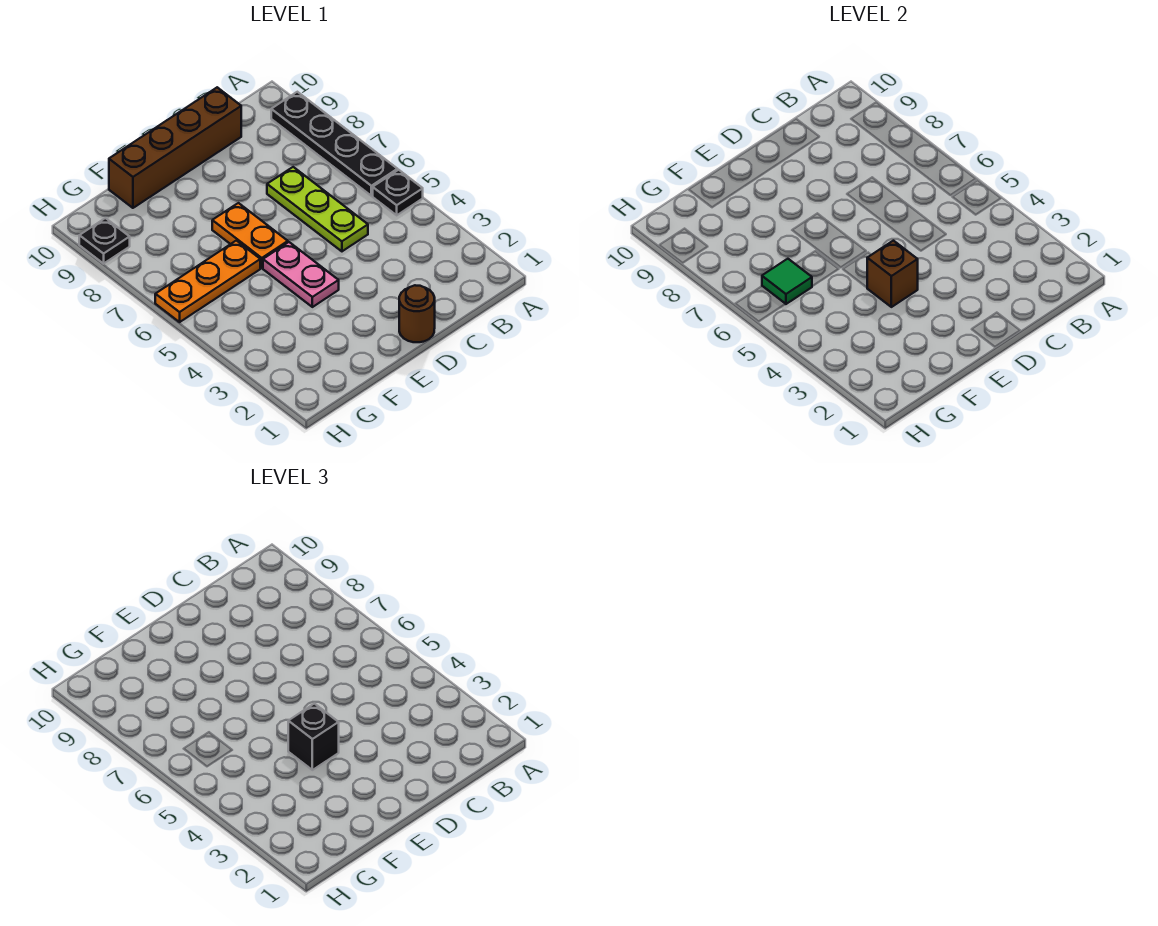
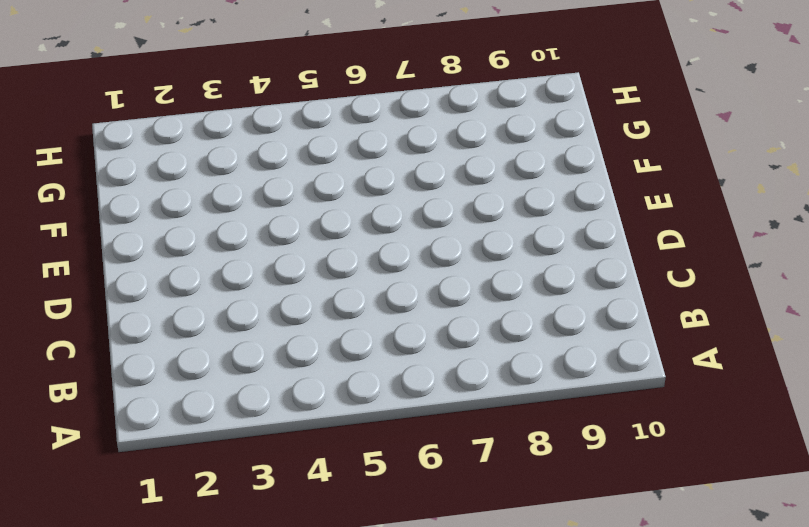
none -> black plate A5 level 1
none -> black plate A6:A9 level 1
none -> lime plate C5:C7 level 1

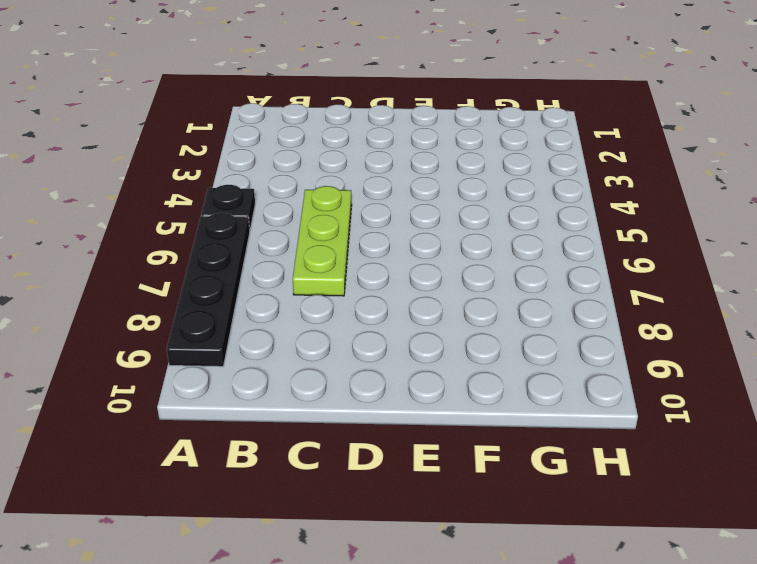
none -> brown brick C10:F10 level 1
none -> brown round brick D1 level 1
none -> pink plate E4:E5 level 1

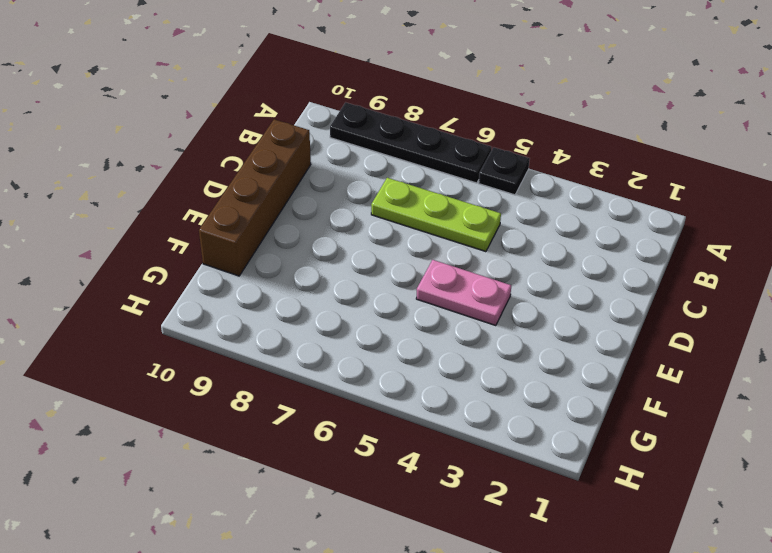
none -> brown round brick D1 level 1
none -> orange plate E6:E7 level 1
none -> orange plate F6:H6 level 1

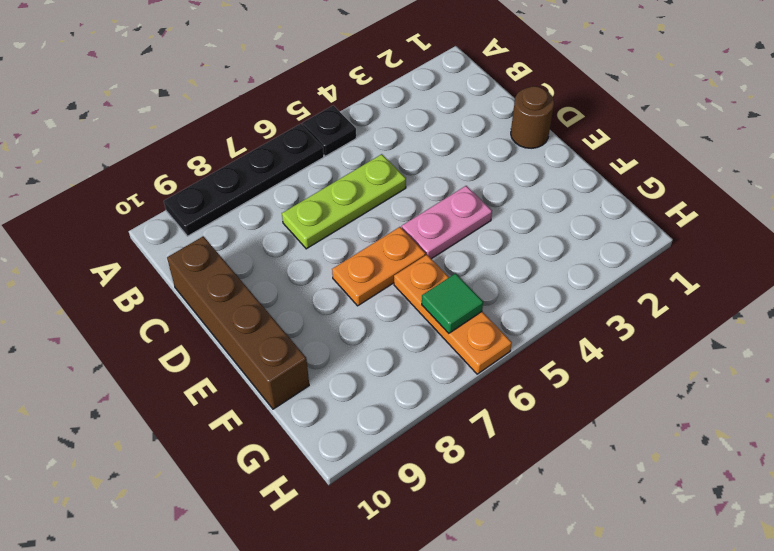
none -> black plate H9 level 1
none -> brown brick E4 level 2
none -> black brick E4 level 3

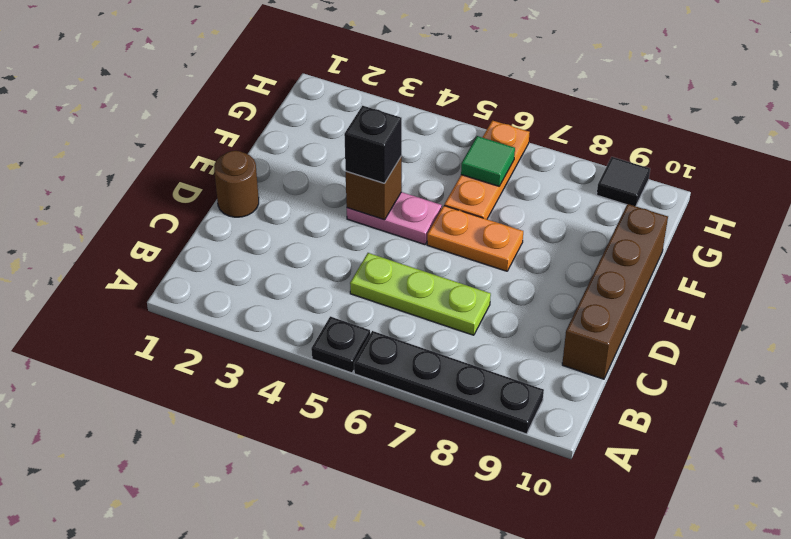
black tile H9 level 1 -> black plate H9 level 1

